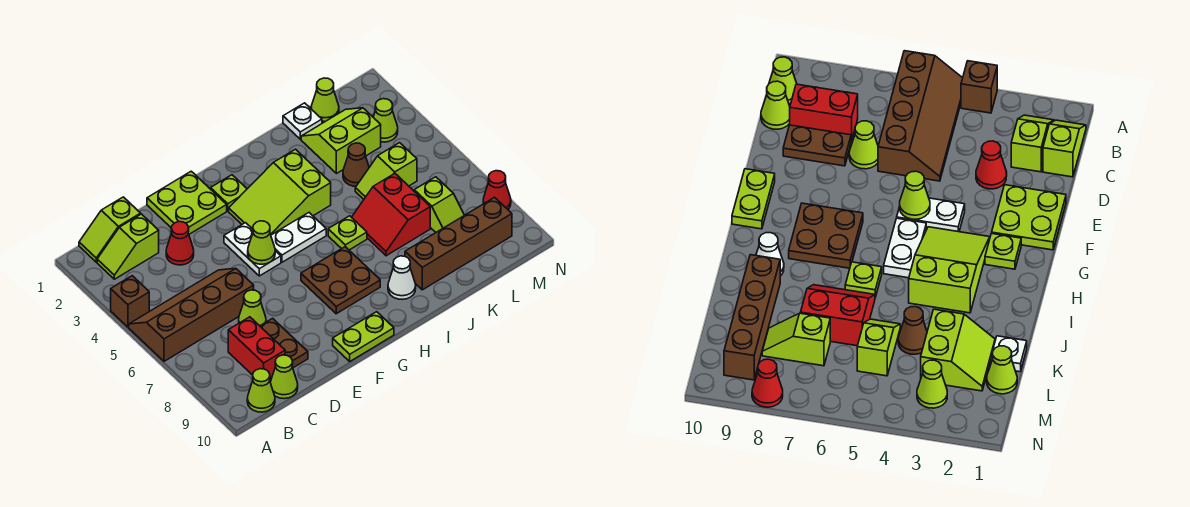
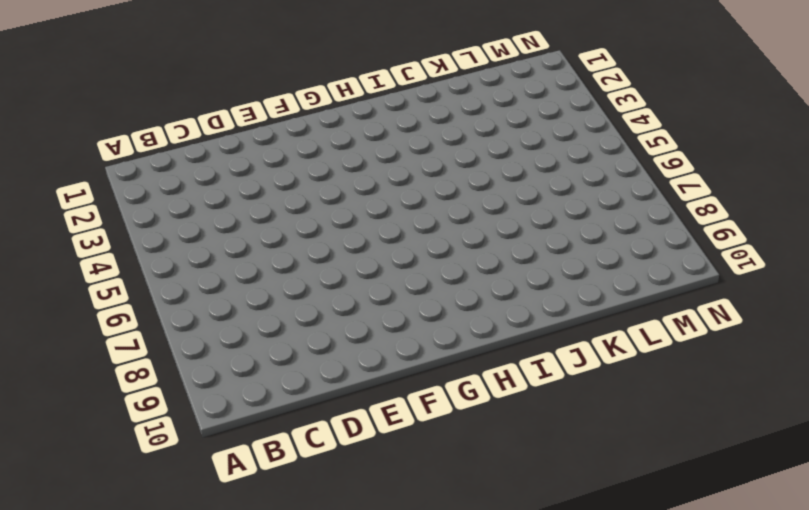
none -> brown brick A4 level 1
none -> brown slope A5:D6 level 1 top 6
none -> lime slope B1:C1 level 1 top C
none -> lime slope B2:C2 level 1 top C

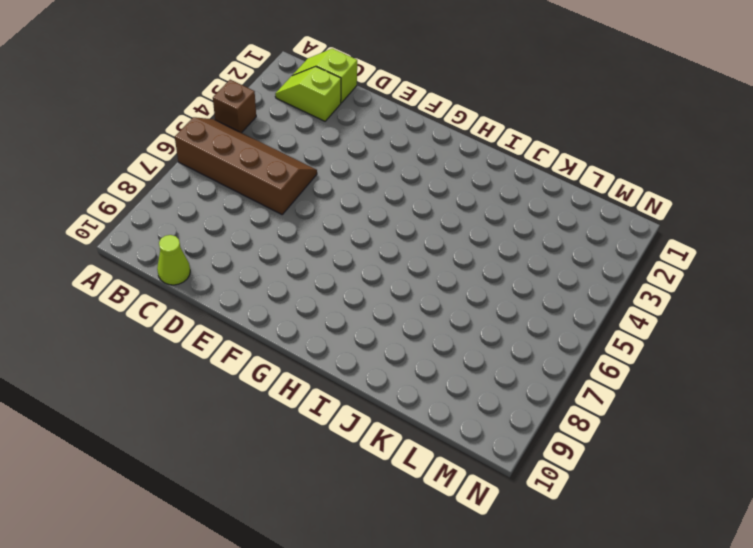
none -> lime cone B10 level 1
none -> red brick C8:C9 level 1
none -> red cone D3 level 1
none -> lime cone D7 level 1

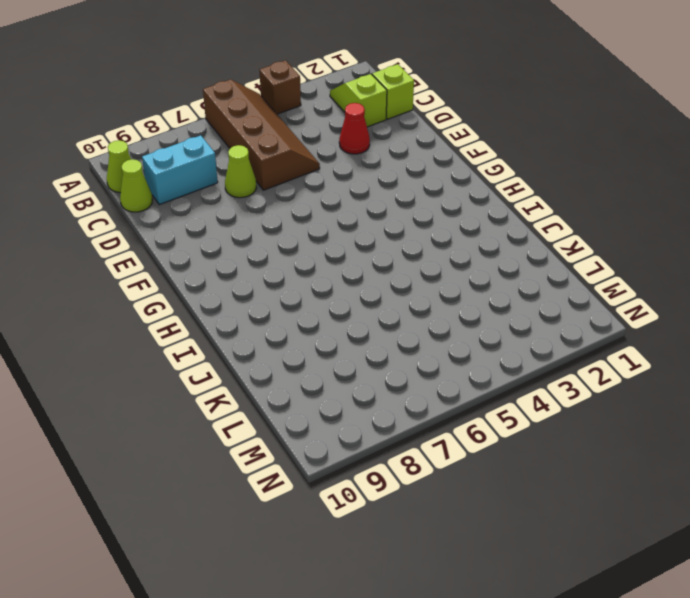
cyan brick C8:C9 level 1 -> red brick C8:C9 level 1
none -> brown plate D8:D9 level 1
none -> lime plate E1:F2 level 1
none -> white plate F4:F5 level 1
none -> lime plate F10:G10 level 1

